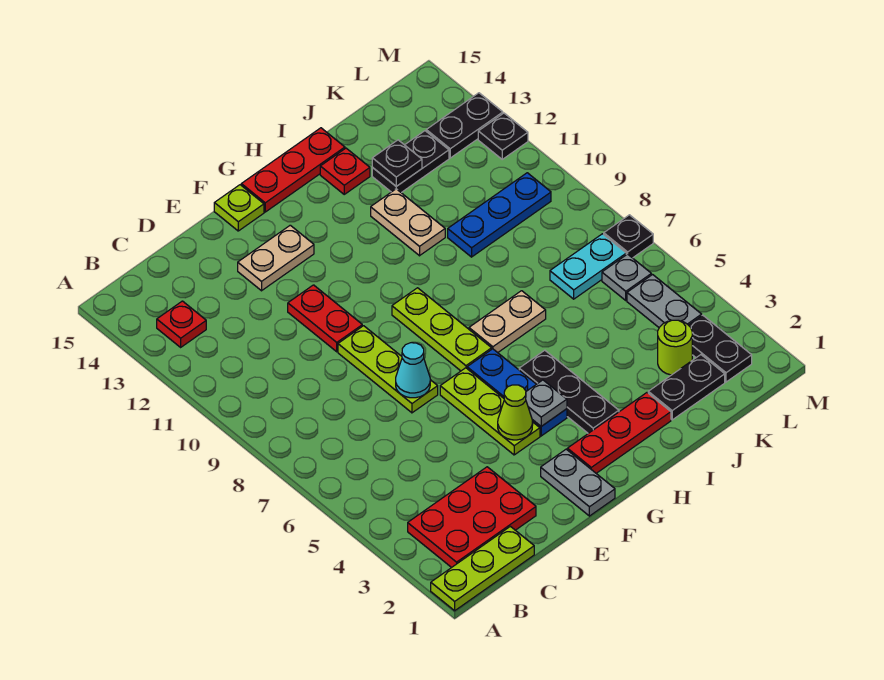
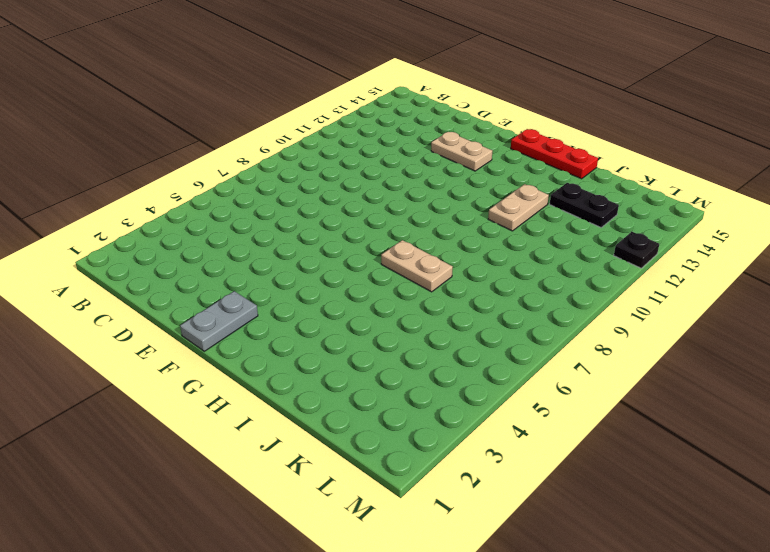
none -> lime plate A1:C1 level 1
none -> red plate B2:D3 level 1
none -> red plate B13 level 1
none -> lime plate E7:E9 level 1

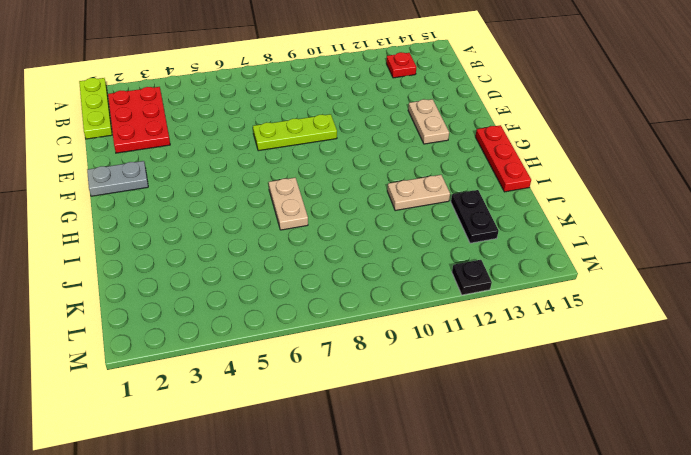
none -> red plate E10:E11 level 1
none -> lime plate F4:F6 level 1
none -> lime plate F15 level 1
none -> red plate G2:I2 level 1

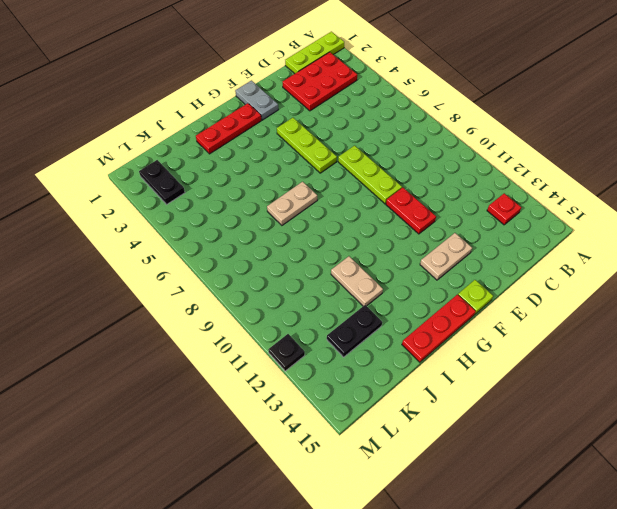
none -> blue plate G4:G6 level 1
none -> lime plate G7:G9 level 1
none -> black plate H3:H5 level 1
none -> red plate I14 level 1

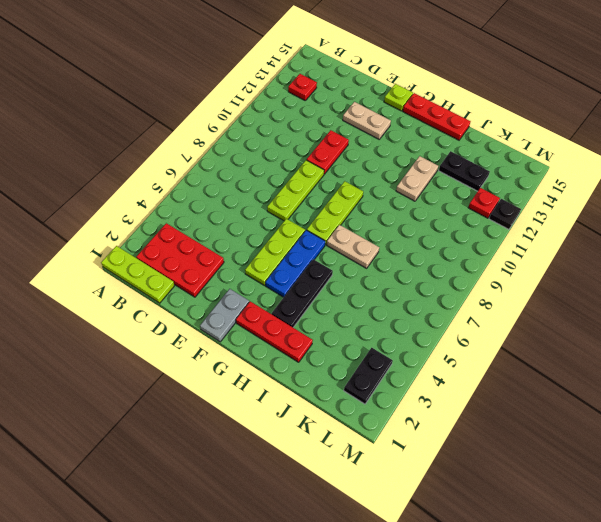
red plate L12 level 1 -> red plate I14 level 1
none -> black plate J2:K2 level 1
none -> blue plate J10:L10 level 1
none -> lime round brick K3 level 1
none -> cyan plate K7:L7 level 1

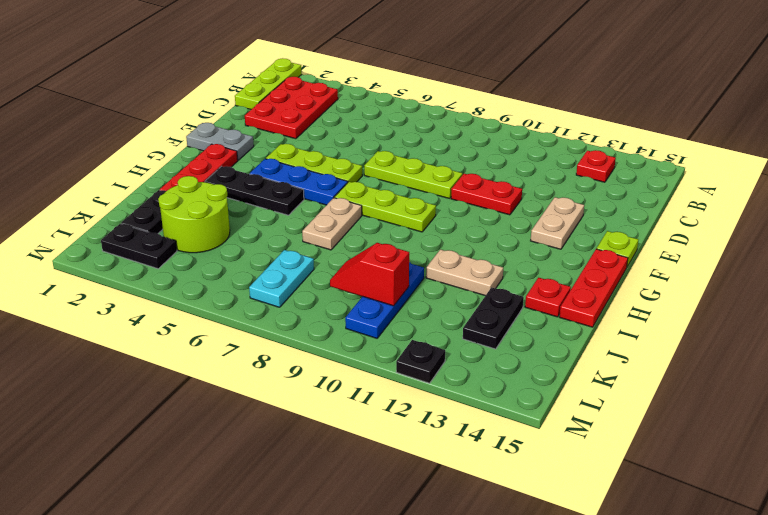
lime round brick J3:K4 level 1 -> lime round brick K3 level 1
red slope K9:K10 level 2 top 10 -> none
none -> grey plate L4:L5 level 1
none -> grey plate L6 level 1
none -> black plate L13:M13 level 1
none -> black plate M7 level 1

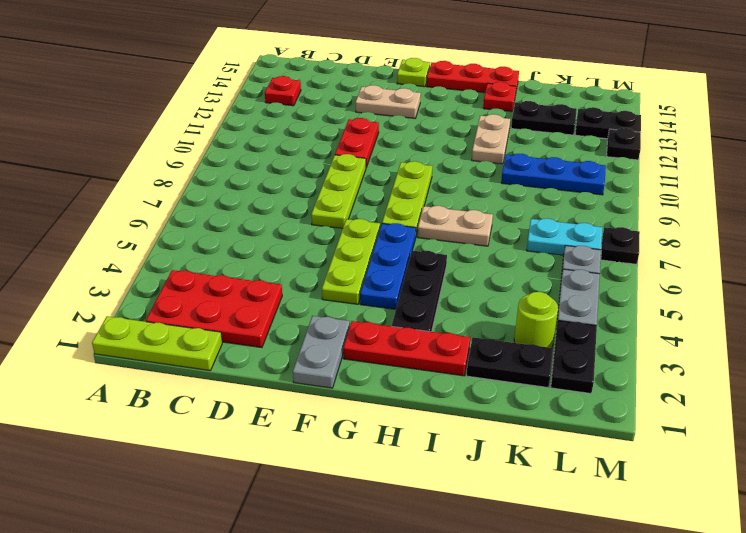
none -> cyan cone E7 level 2
none -> lime cone F4 level 2
none -> grey plate G4 level 2
none -> black plate J13 level 2

